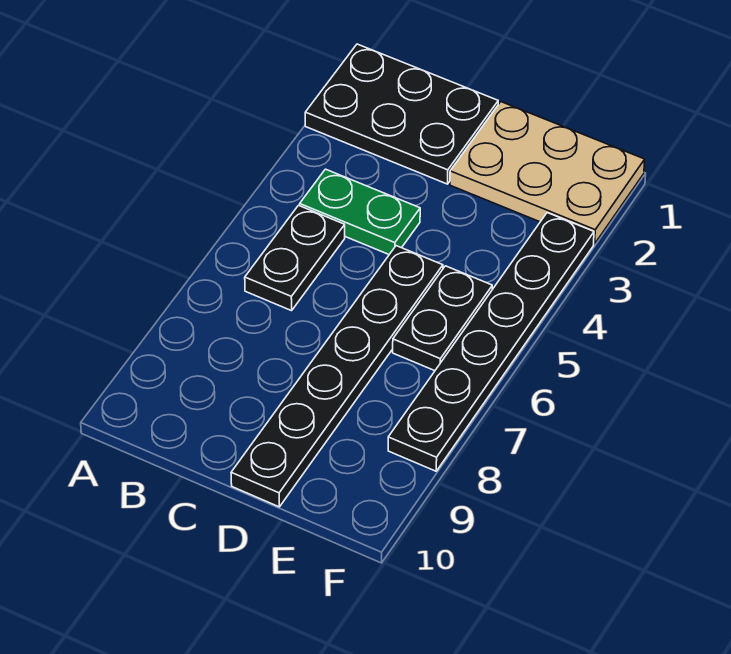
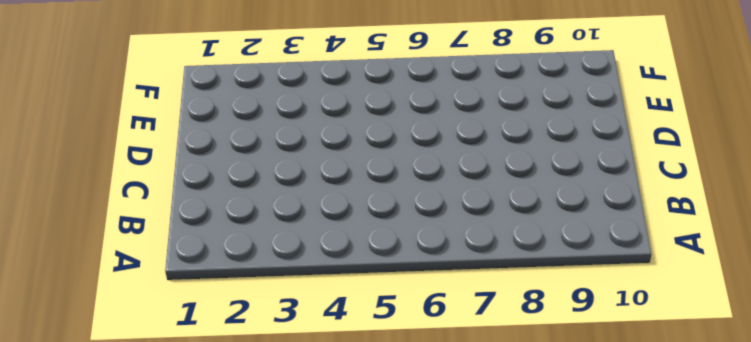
none -> black plate A1:C2 level 1
none -> green plate B4:C4 level 1

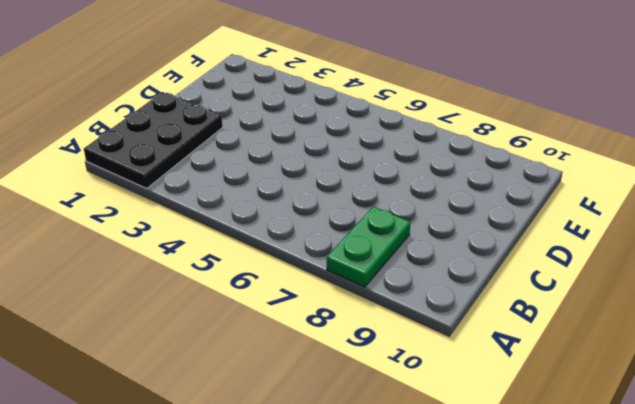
green plate A8:B8 level 1 -> green plate B4:C4 level 1
none -> black plate B5:B6 level 1
none -> tan plate D1:F2 level 1

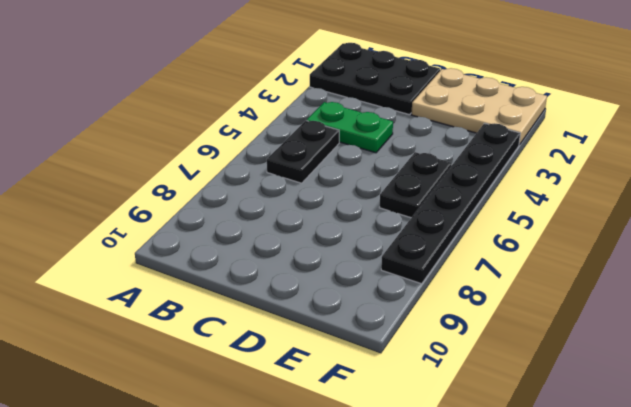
none -> black plate D5:D10 level 1

